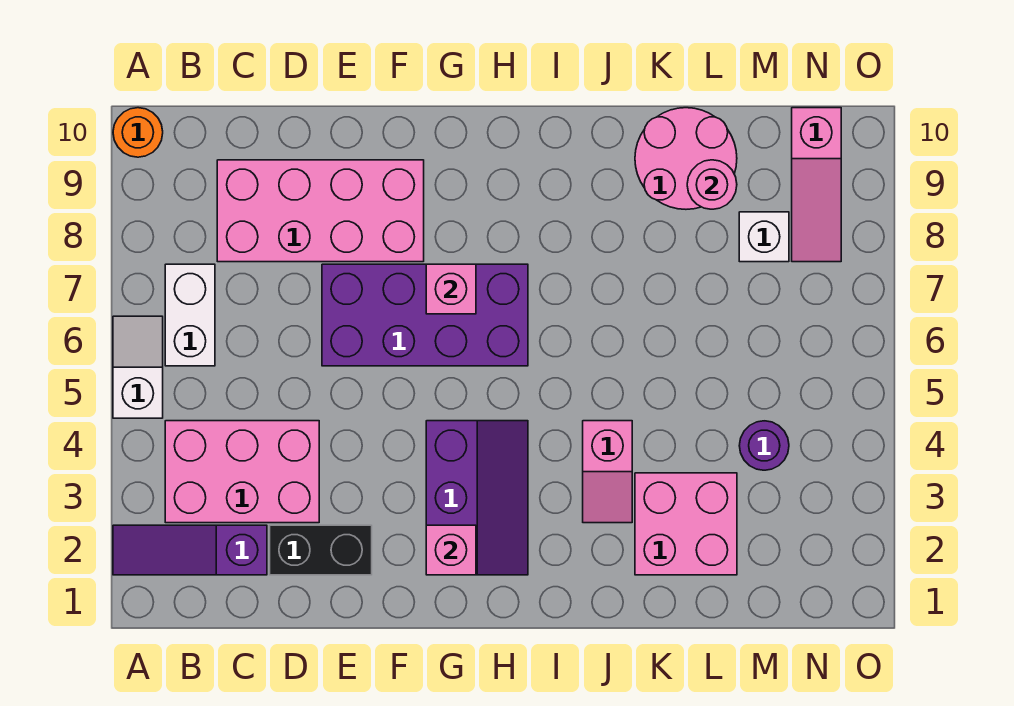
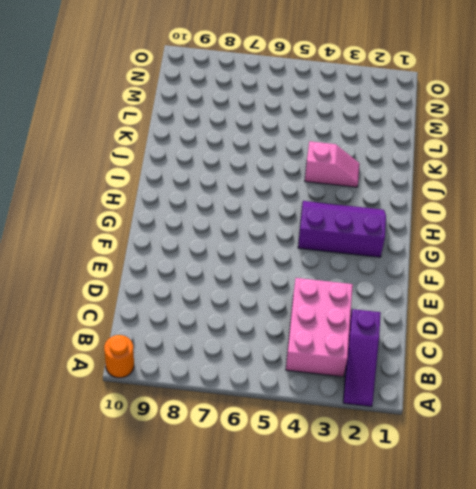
none -> white slope A5:A6 level 1 top 5
none -> white brick B6:B7 level 1
none -> pink brick C8:F9 level 1

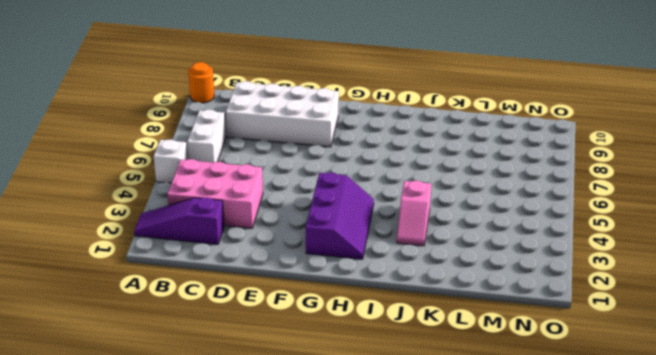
white brick C8:F9 level 1 -> pink brick C8:F9 level 1
none -> black brick D2:E2 level 1
none -> purple brick E6:H7 level 1
none -> pink brick K2:L3 level 1

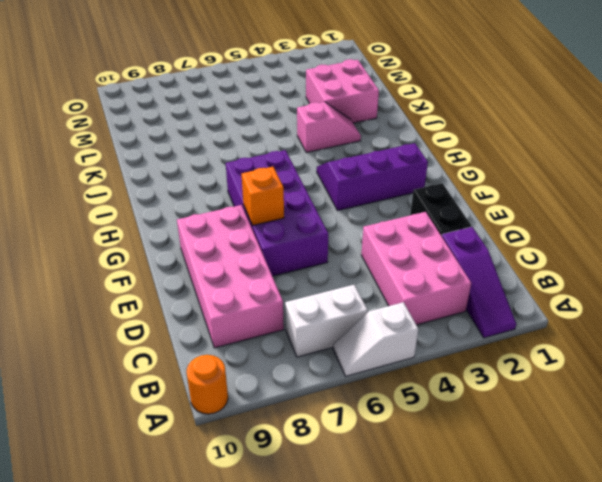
orange brick F7 level 2 -> none
none -> pink round brick K9:L10 level 1
none -> purple round brick M4 level 1
none -> white brick M8 level 1

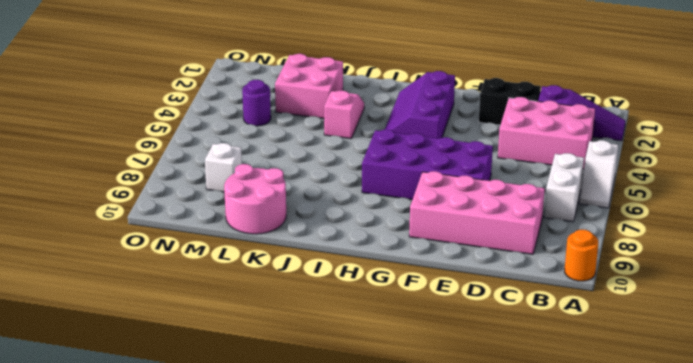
none -> pink slope N8:N10 level 1 top 10
none -> pink brick G2 level 2
none -> pink brick G7 level 2

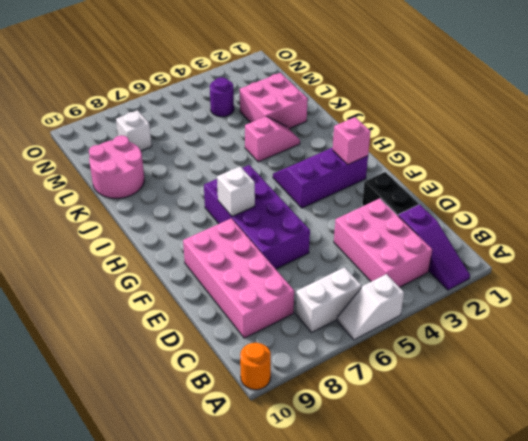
white brick G7 level 2 -> pink brick G7 level 2
none -> pink slope N8:N10 level 1 top 10
none -> pink round brick L9 level 2

